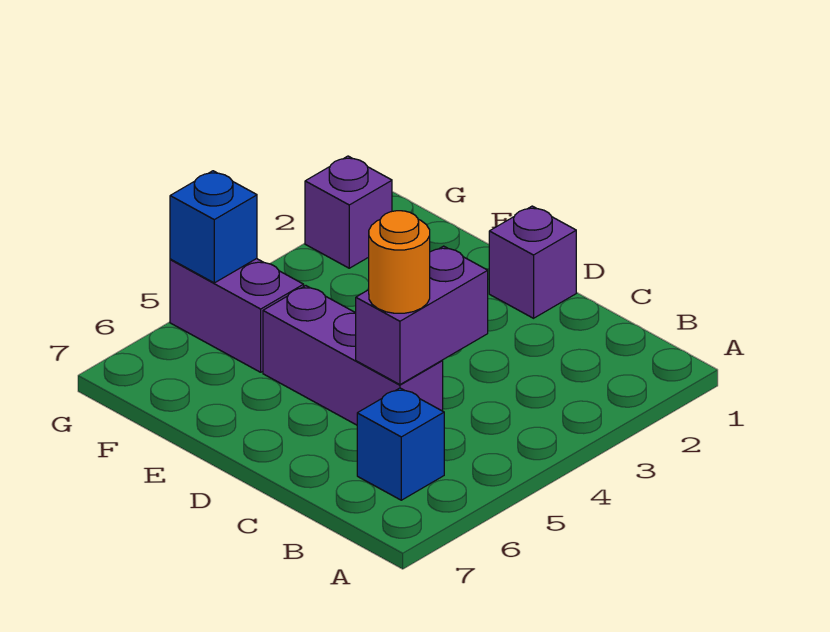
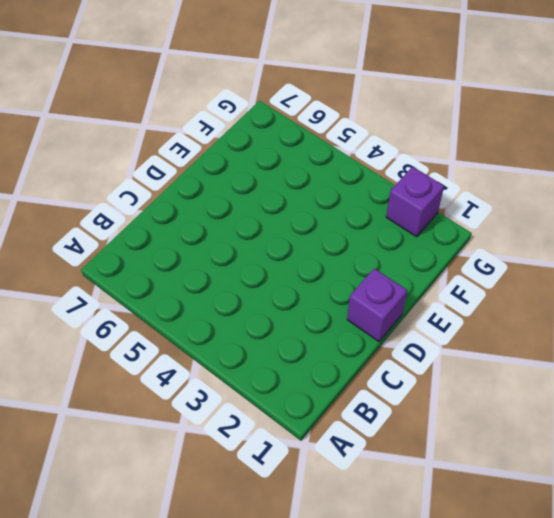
none -> blue brick B6 level 1
none -> purple brick C5:E5 level 1

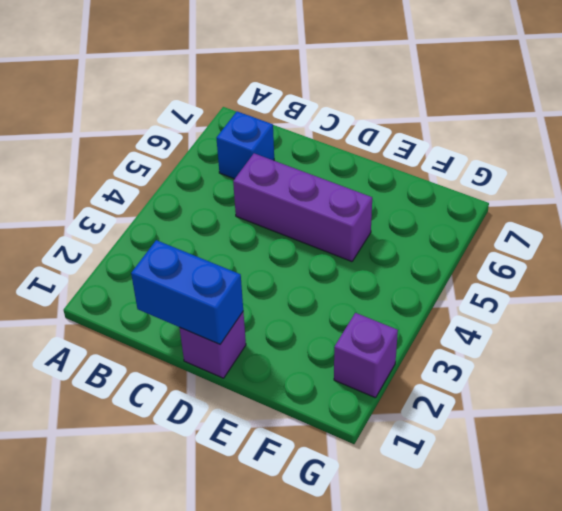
blue brick C1:D1 level 2 -> none
none -> purple brick F5:G5 level 1
none -> purple brick C4:C5 level 2

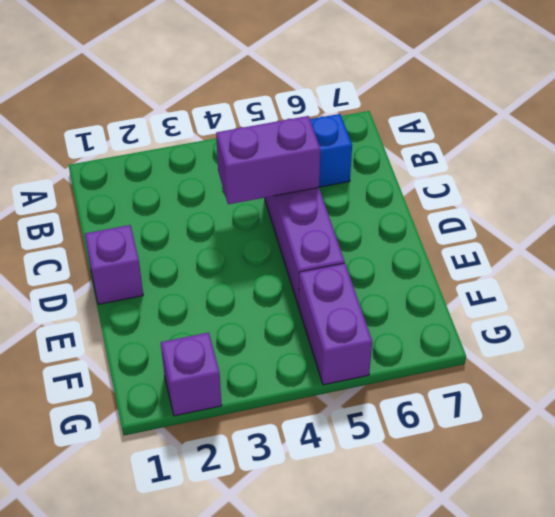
none -> blue brick G5 level 2
none -> orange round brick C5 level 3

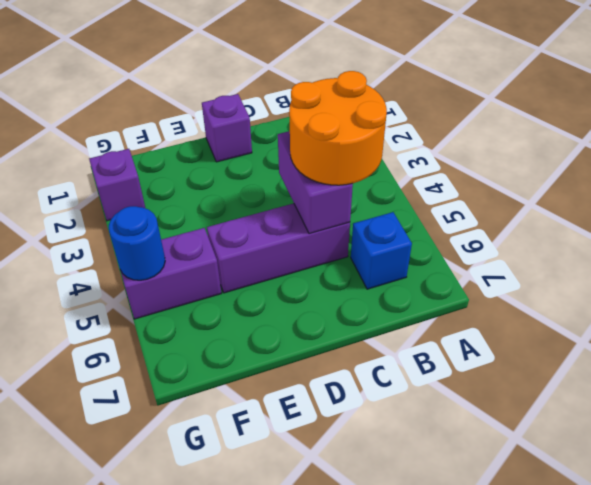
orange round brick B4:C5 level 3 -> orange round brick C5 level 3
blue round brick G5 level 2 -> blue brick G5 level 2

